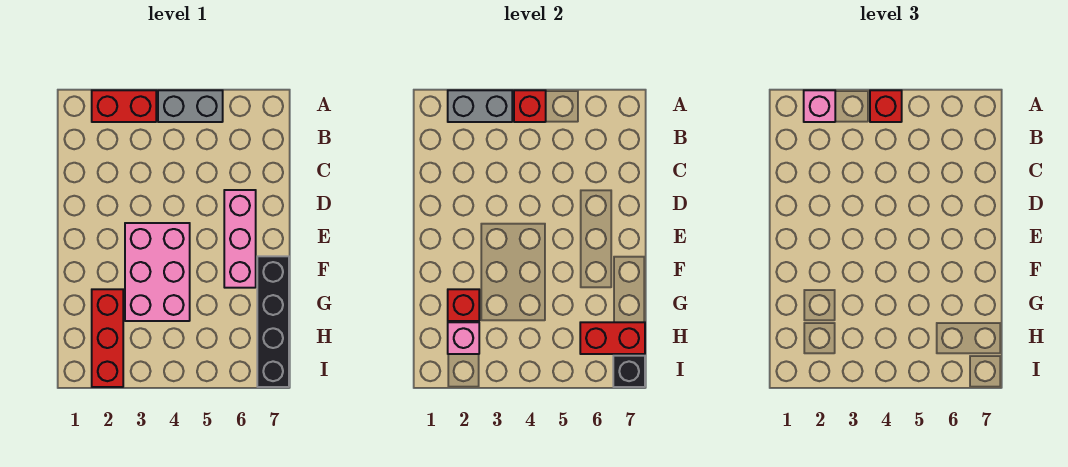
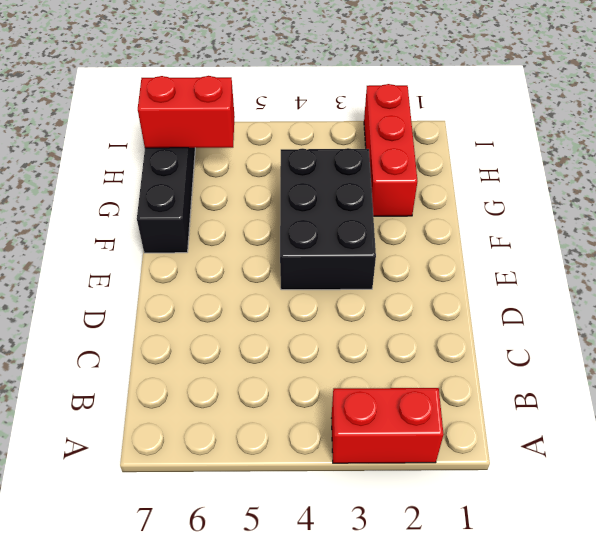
black brick E3:G4 level 1 -> pink brick E3:G4 level 1
none -> grey brick A4:A5 level 1
none -> pink brick D6:F6 level 1
none -> grey brick A2:A3 level 2

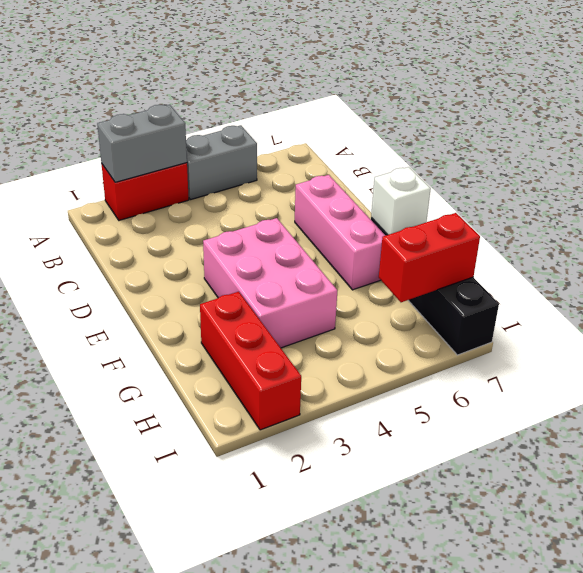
white brick F7 level 2 -> none
none -> red brick A4 level 2
none -> red brick G2 level 2
none -> pink brick H2 level 2

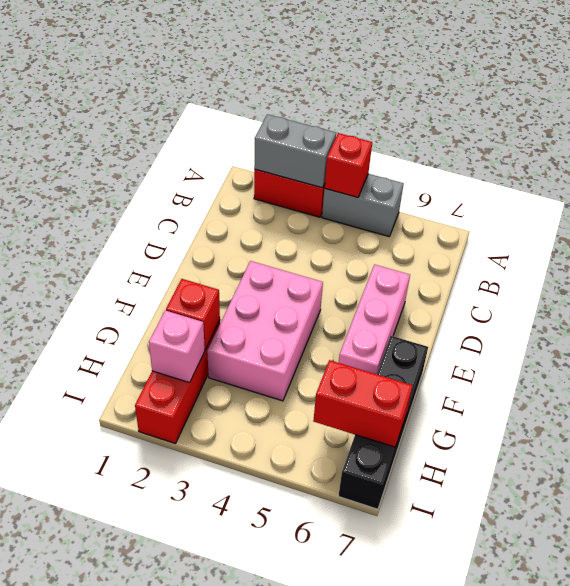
none -> black brick I7 level 2
none -> pink brick A2 level 3
none -> red brick A4 level 3

